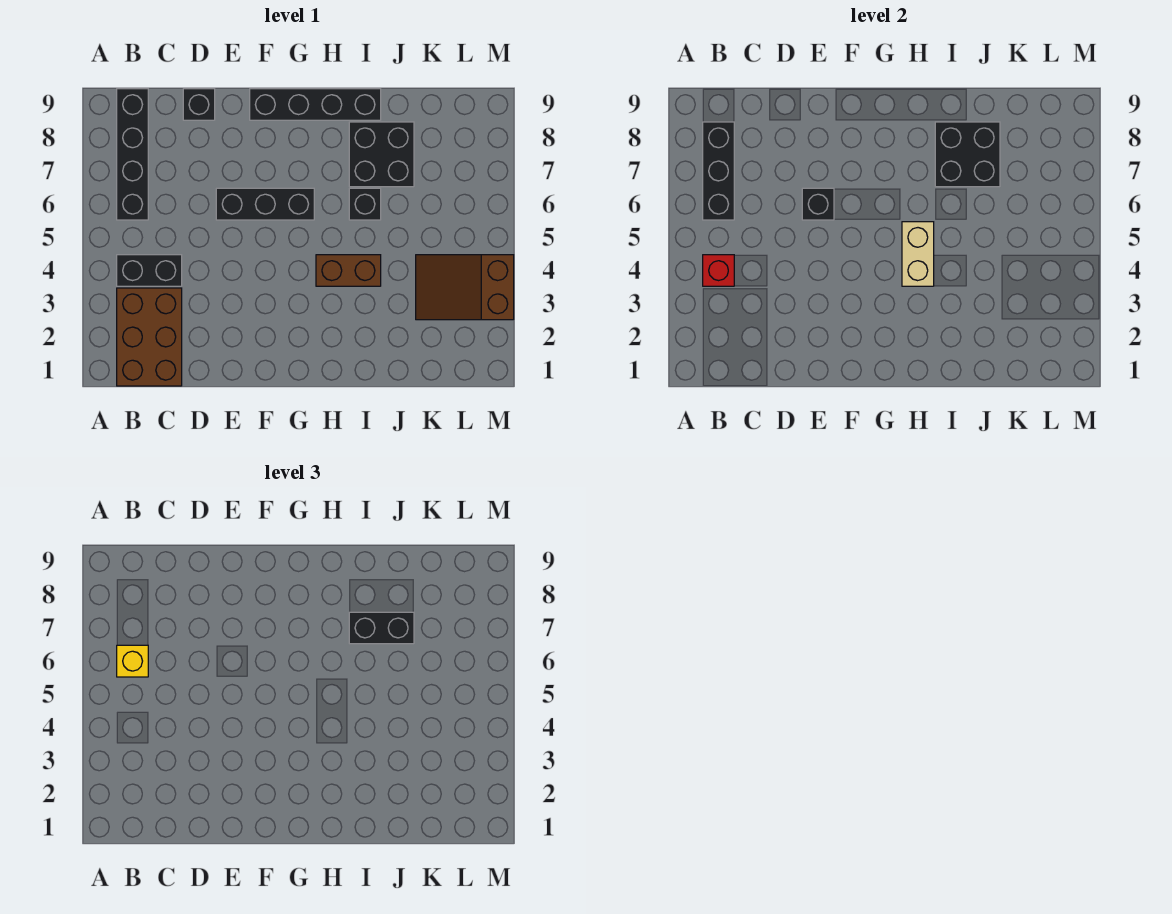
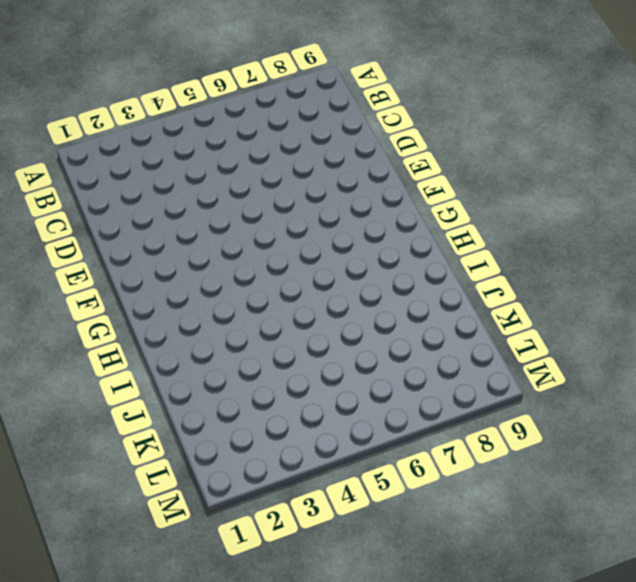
none -> brown brick B1:C3 level 1
none -> black brick B4:C4 level 1
none -> black brick B6:B9 level 1

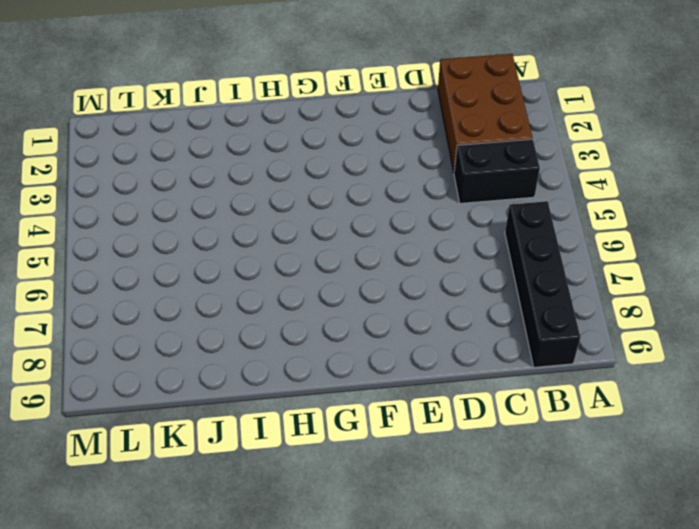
none -> black brick D9 level 1
none -> black brick E6:G6 level 1
none -> black brick F9:I9 level 1

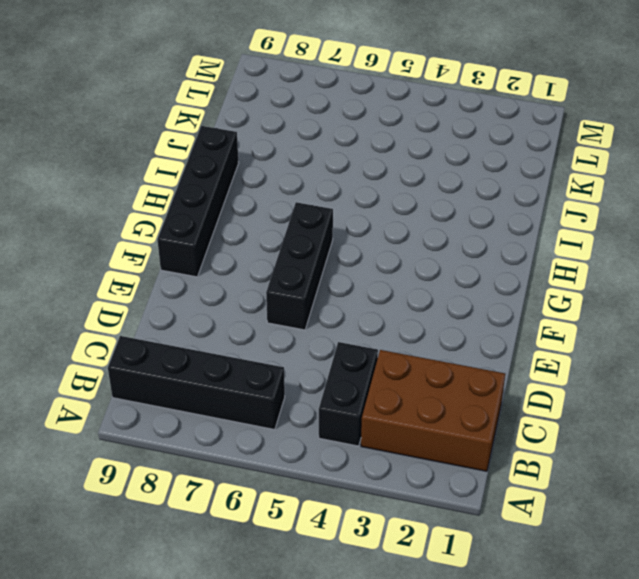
none -> black brick D9 level 1
none -> brown brick H4:I4 level 1
none -> black brick I6 level 1

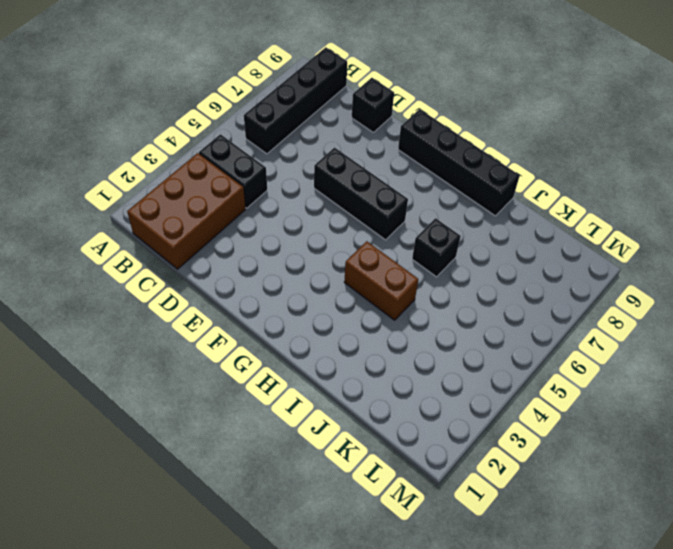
none -> black brick I7:J8 level 1
none -> brown slope K3:M4 level 1 top M
none -> red brick B4 level 2

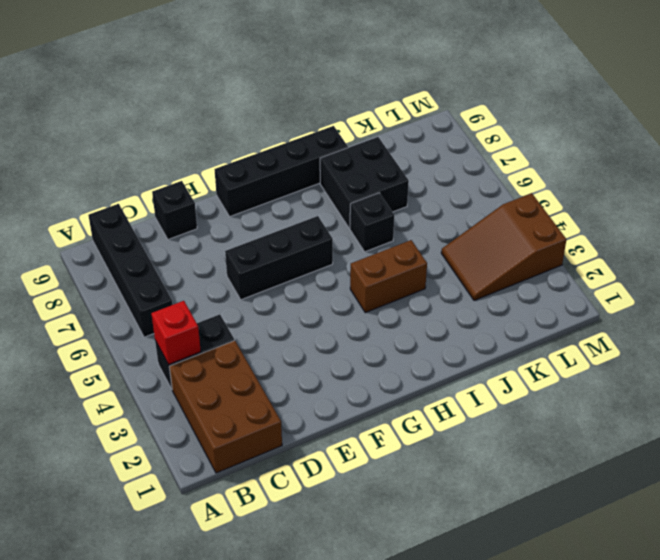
none -> black brick B6:B8 level 2
none -> black brick E6 level 2
none -> tan brick H4:H5 level 2

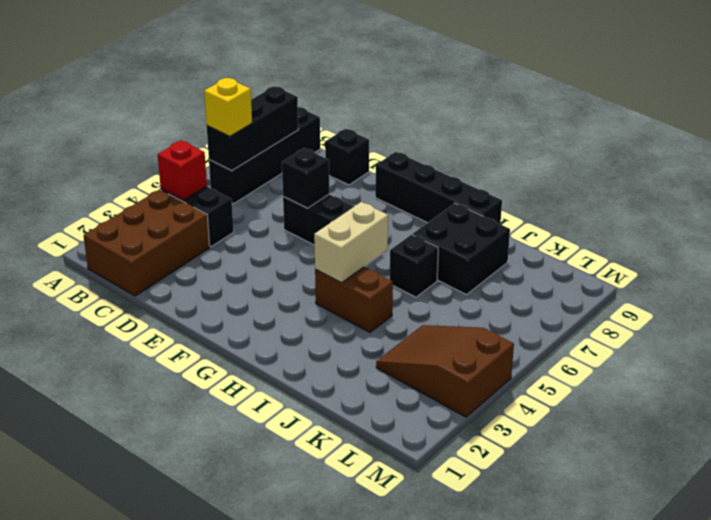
none -> black brick I7:J8 level 2
none -> black brick I7:J7 level 3

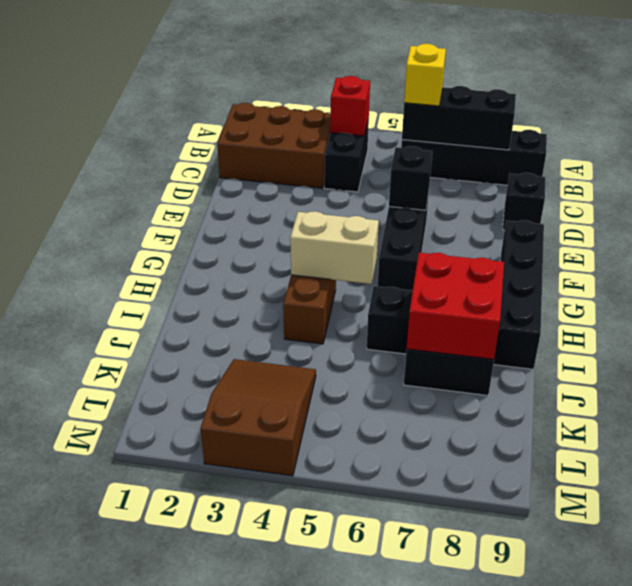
red brick I7:J8 level 2 -> black brick I7:J8 level 2
none -> black brick I7:J7 level 3

